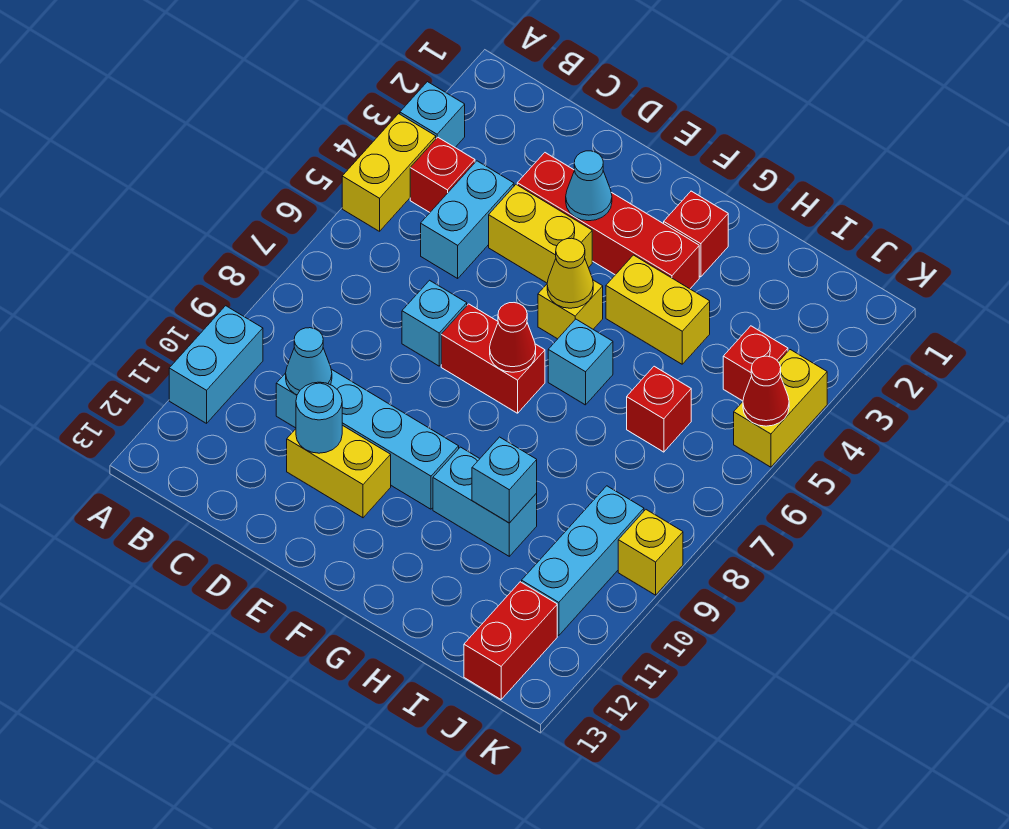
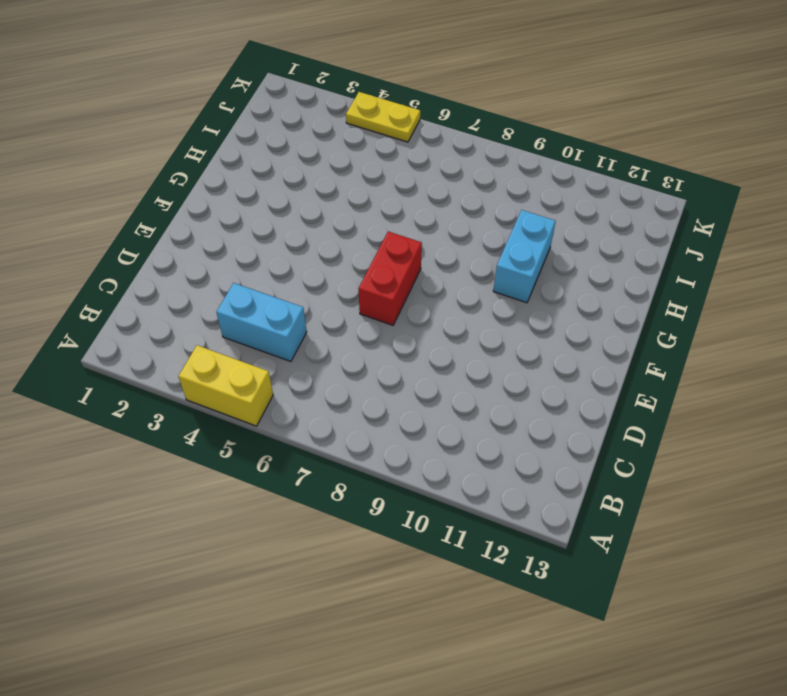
yellow plate K4:K5 level 1 -> yellow brick K4:K5 level 1
none -> cyan brick A3 level 1
none -> cyan brick A10:A11 level 1
none -> red brick B4 level 1

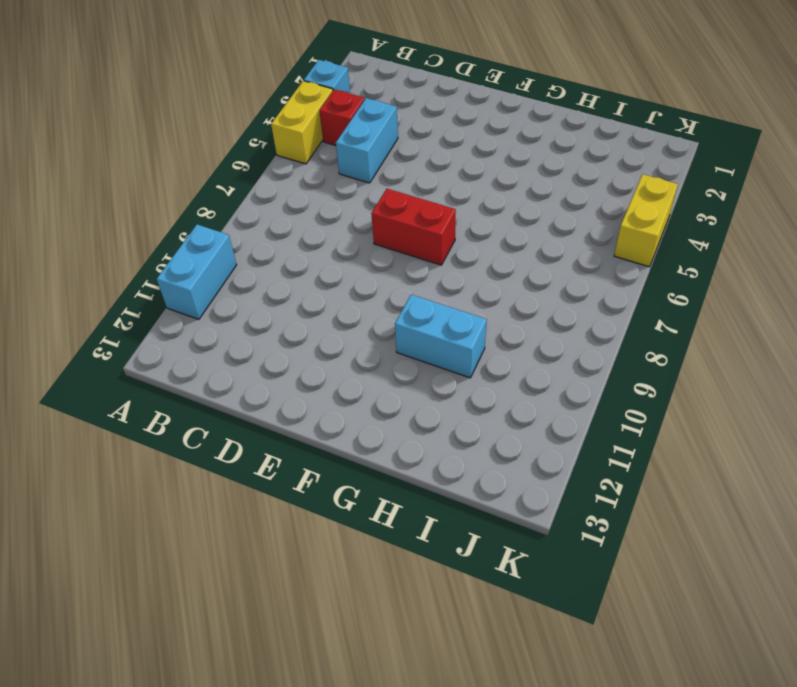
none -> cyan brick C10:F10 level 1
none -> red brick D3:G3 level 1
none -> yellow brick D4:E4 level 1

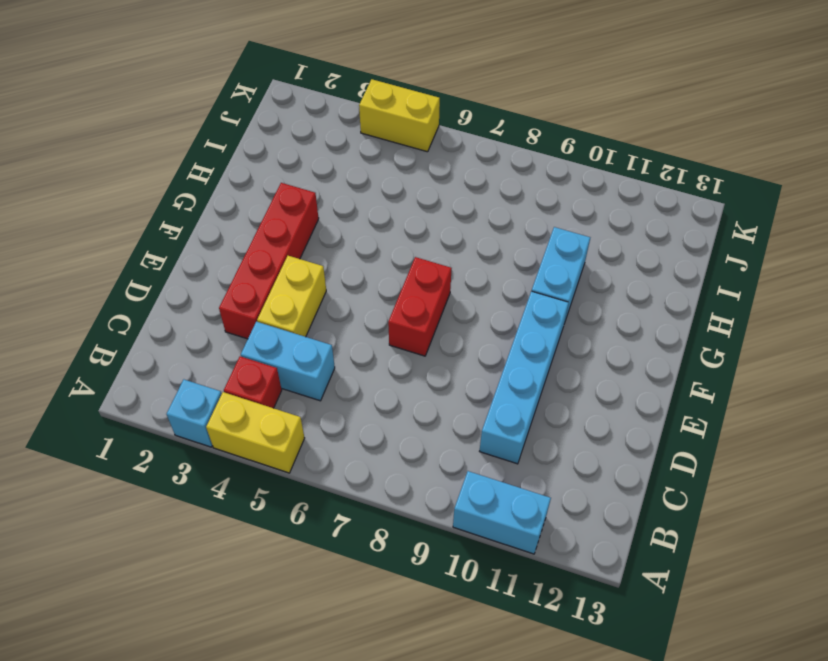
none -> cyan brick D7 level 1
none -> yellow brick D11:E11 level 1
none -> yellow brick F5 level 1

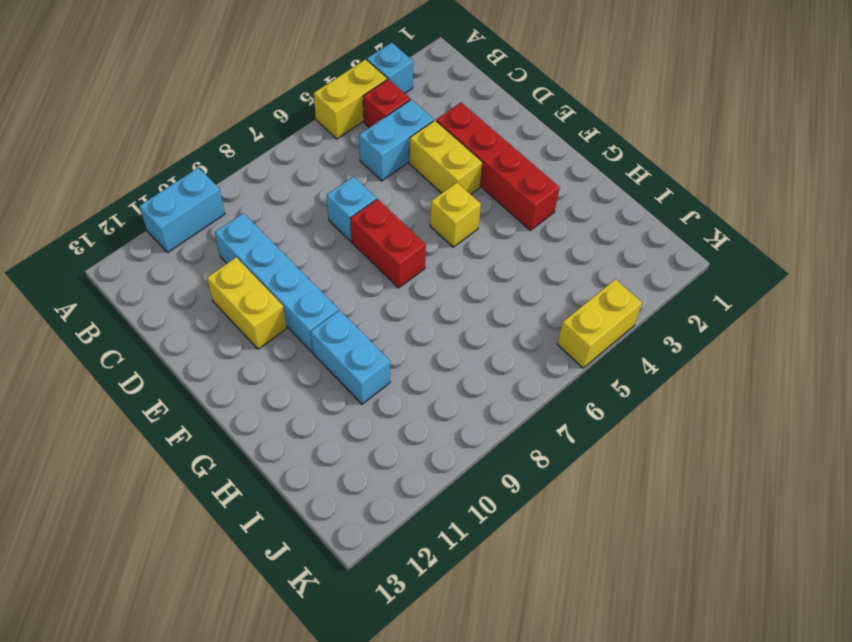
none -> red brick G2 level 1
none -> yellow brick G4:H4 level 1
none -> cyan brick G6 level 1

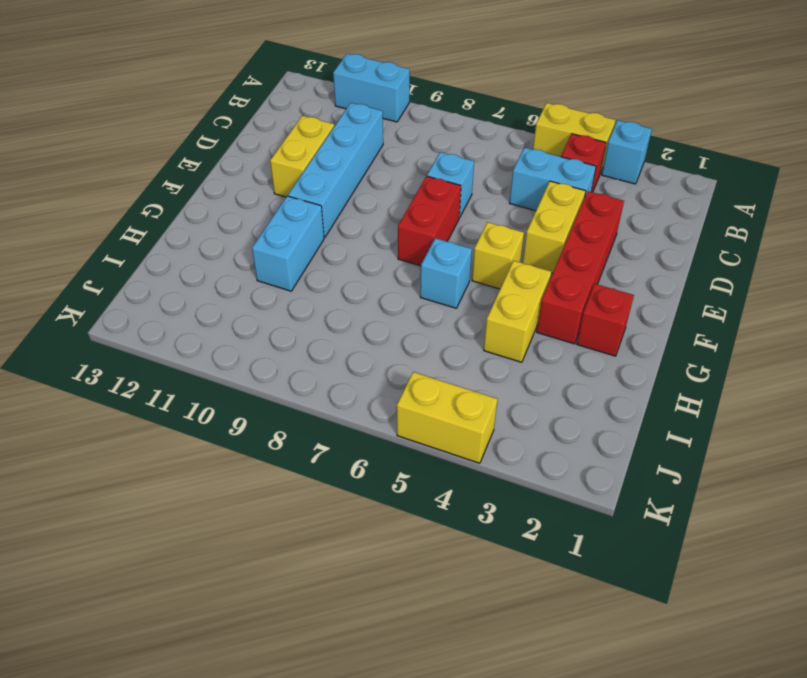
none -> red brick I6 level 1
none -> red brick J4 level 1
none -> cyan brick J9:J11 level 1

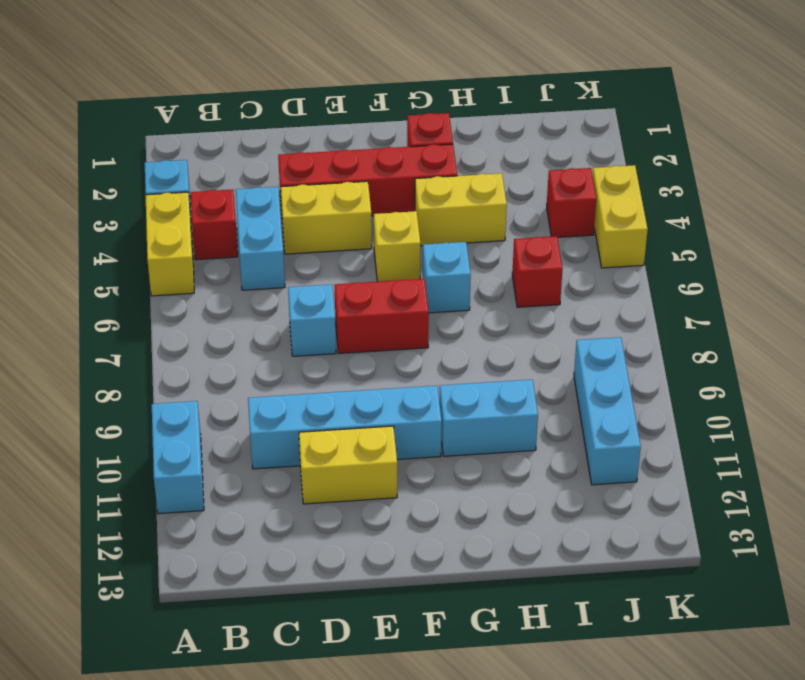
none -> red brick J12:J13 level 1
none -> yellow brick K9 level 1
none -> cyan cone C10 level 2

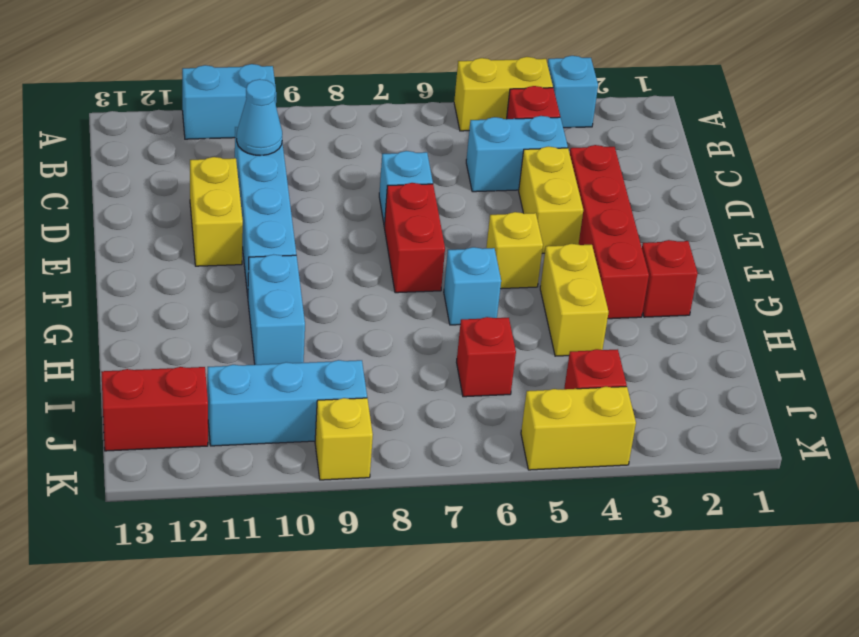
none -> cyan round brick D11 level 2
none -> cyan cone E3 level 2
none -> yellow cone F5 level 2

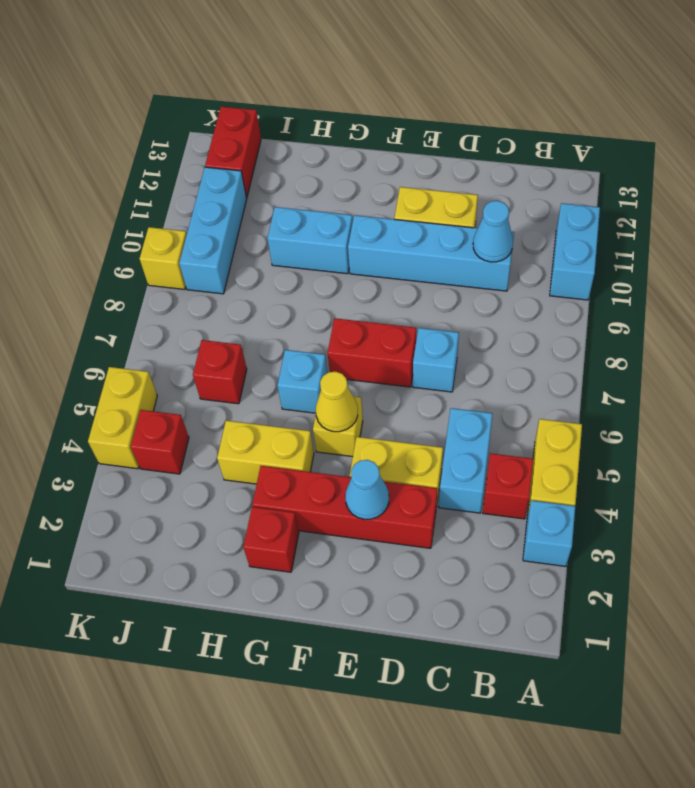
none -> cyan round brick D11 level 2
none -> red cone F7 level 2
none -> cyan brick H10 level 2

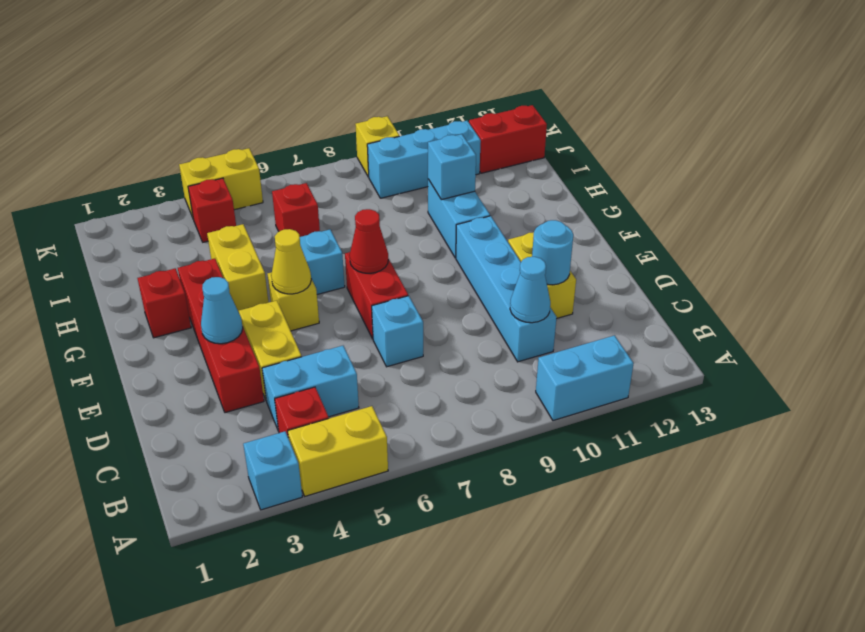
none -> red cone K5 level 2

